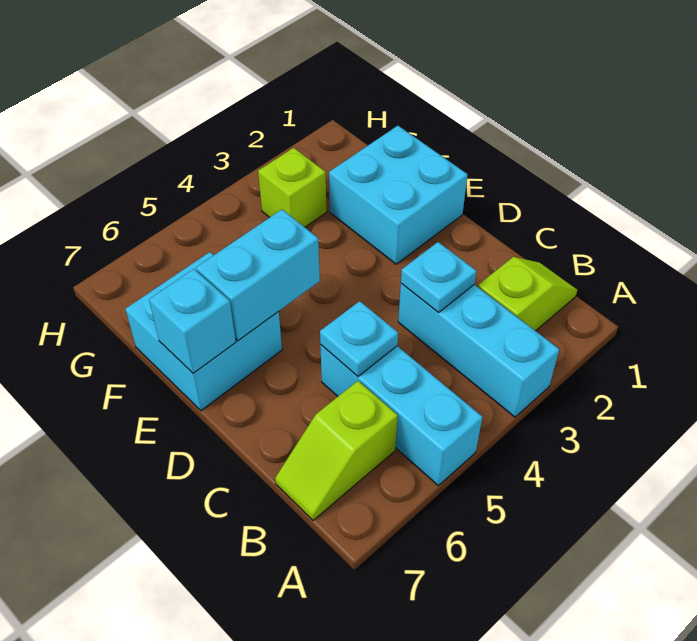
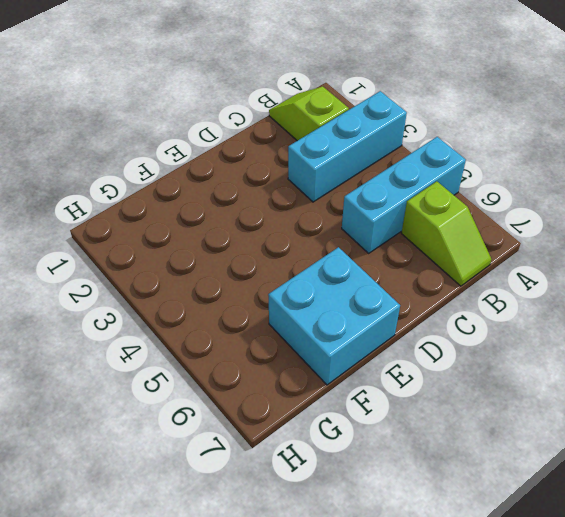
none -> cyan brick E1:F2 level 1
none -> lime brick G3 level 1

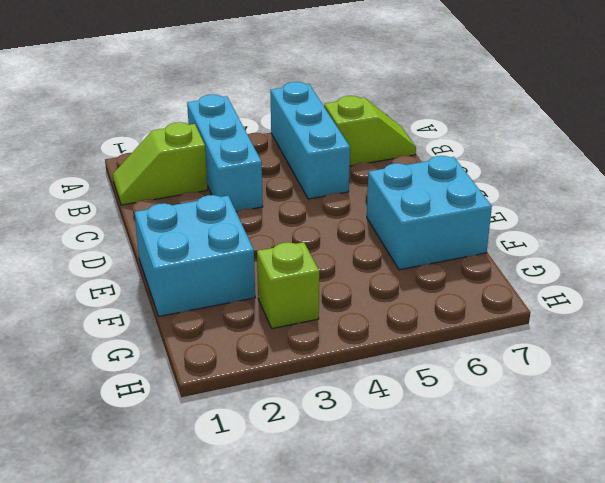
none -> cyan plate C3 level 2
none -> cyan plate C5 level 2

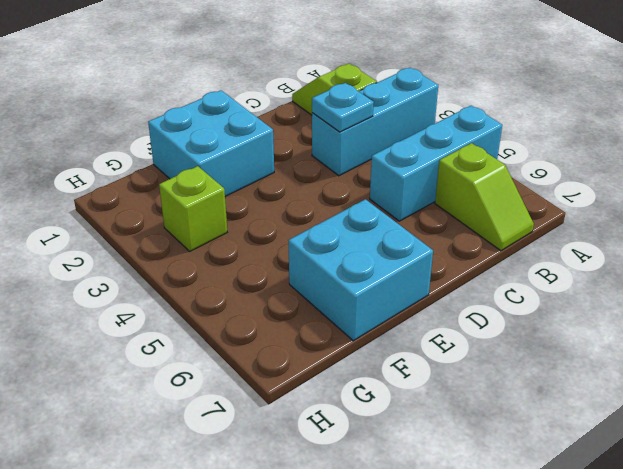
none -> cyan plate C5 level 2
none -> cyan brick E5:E6 level 2

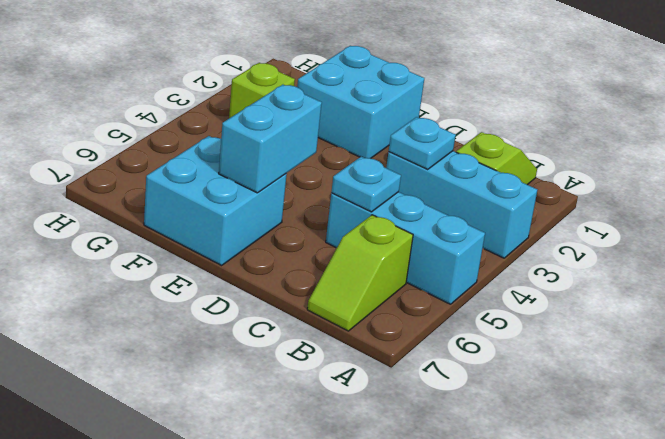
none -> cyan brick E7 level 2

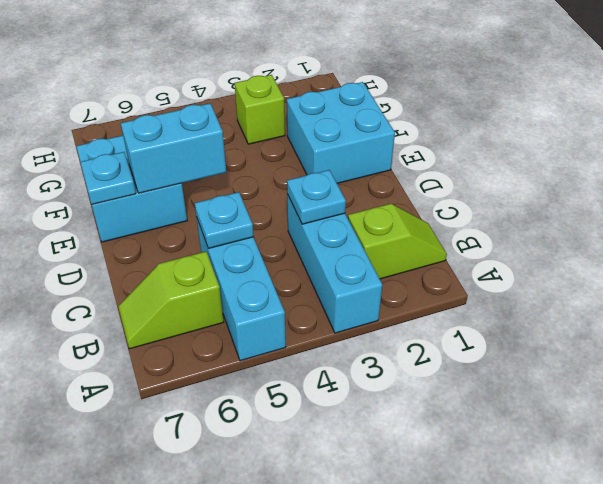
cyan plate E7 level 2 -> cyan brick E7 level 2

